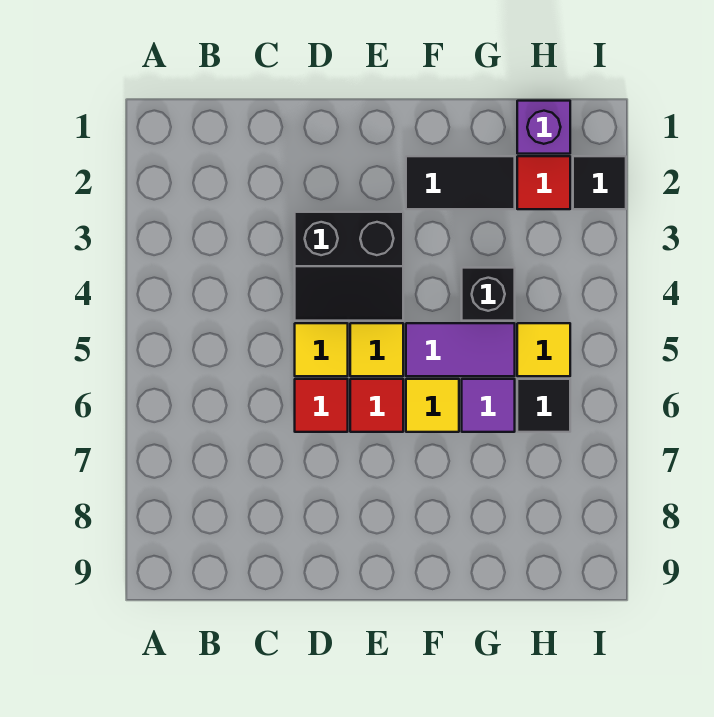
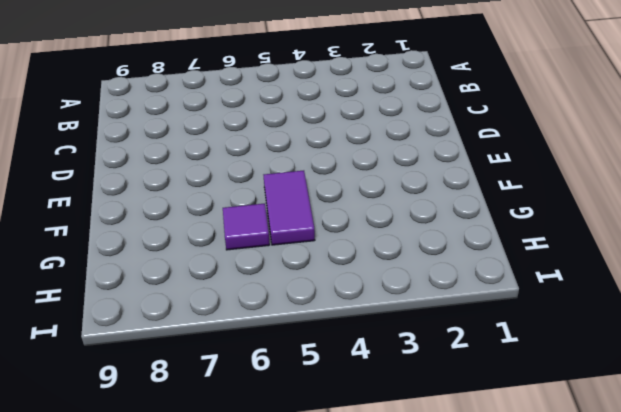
none -> black slope D3:E4 level 1 top 3
none -> yellow tile D5 level 1
none -> red tile D6 level 1

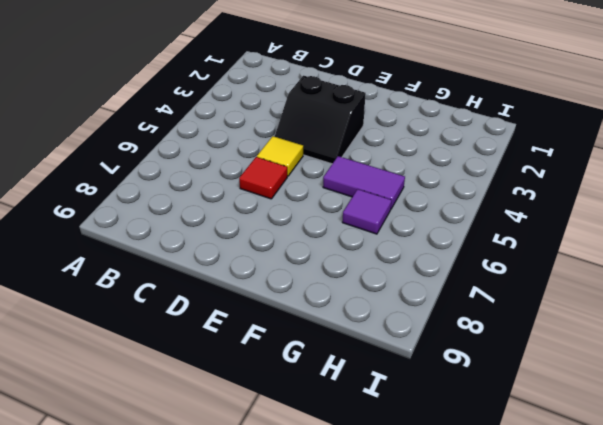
none -> yellow tile E5 level 1
none -> red tile E6 level 1
none -> black tile F2:G2 level 1

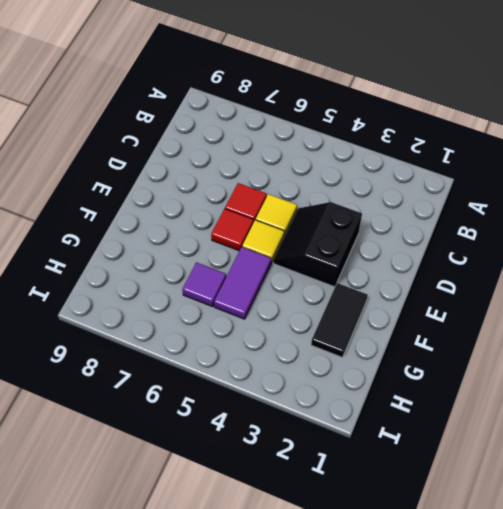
none -> yellow tile F6 level 1
none -> black brick G4 level 1
none -> purple brick H1 level 1

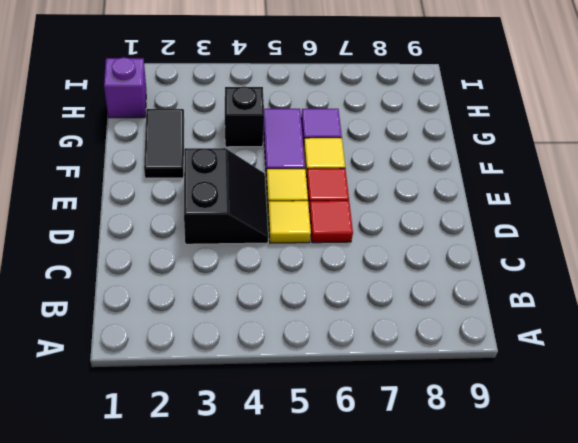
none -> red tile H2 level 1
none -> yellow tile H5 level 1
none -> black tile H6 level 1

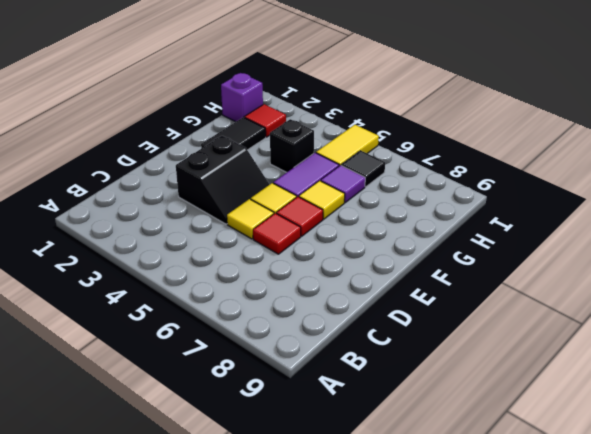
yellow tile H5:I5 level 1 -> yellow tile H5 level 1
none -> black tile I2 level 1

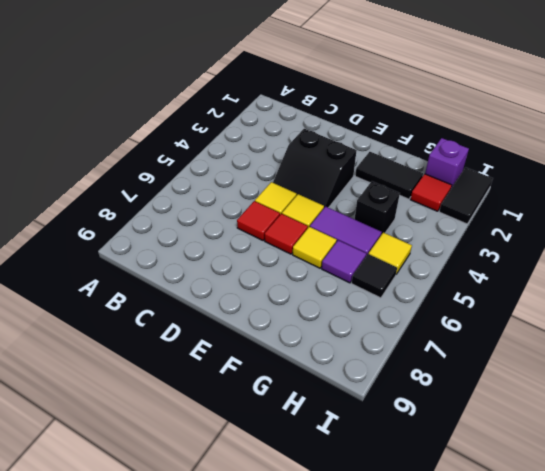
black tile I1:I2 level 1 -> black tile I2 level 1

